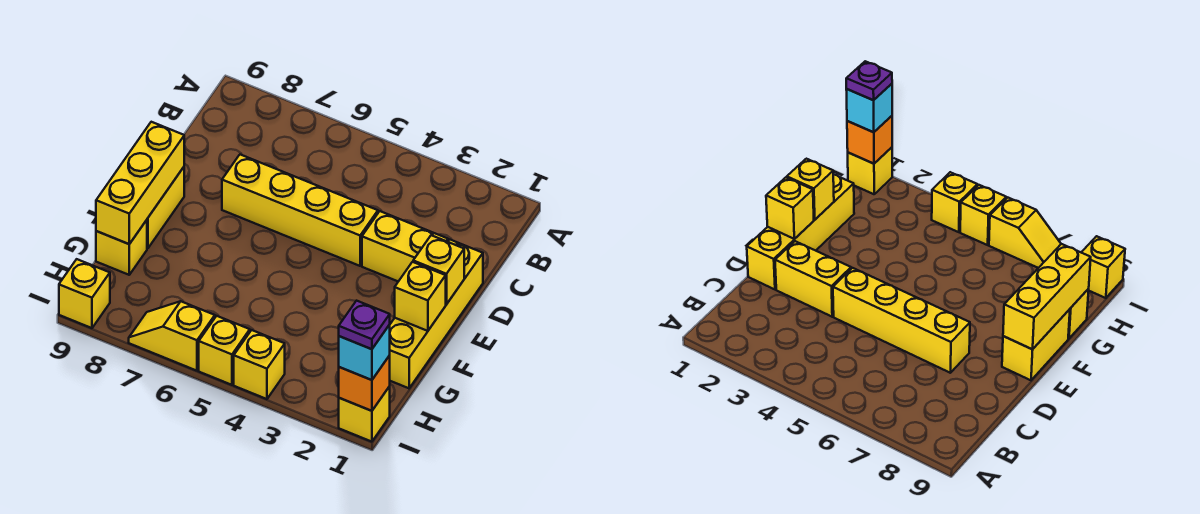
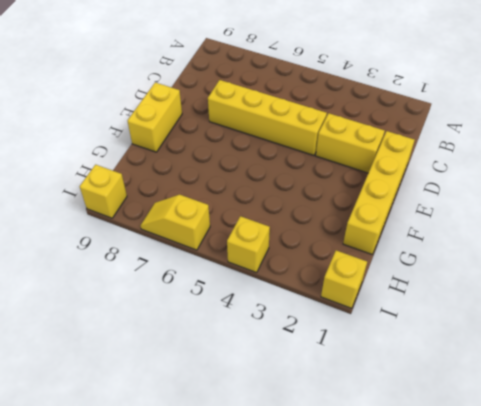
none -> yellow brick G9 level 1
none -> yellow brick I5 level 1
none -> yellow brick E1 level 2

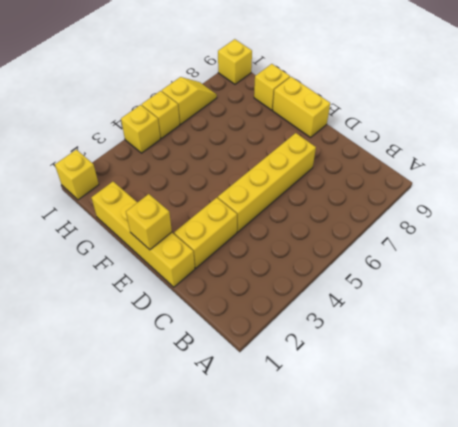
none -> yellow brick E9:G9 level 2
none -> yellow brick F1 level 2
none -> orange brick I1 level 2

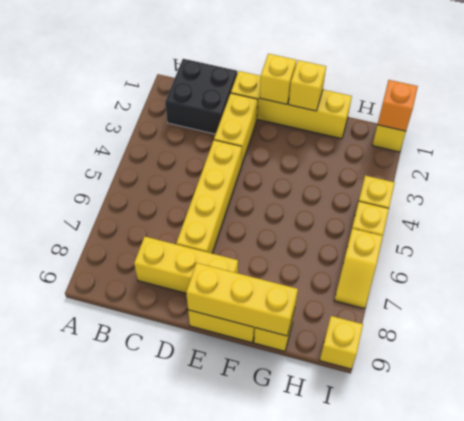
black brick B1:C2 level 1 -> none
yellow brick C8:E8 level 1 -> none
none -> cyan brick I1 level 3
none -> purple plate I1 level 4

